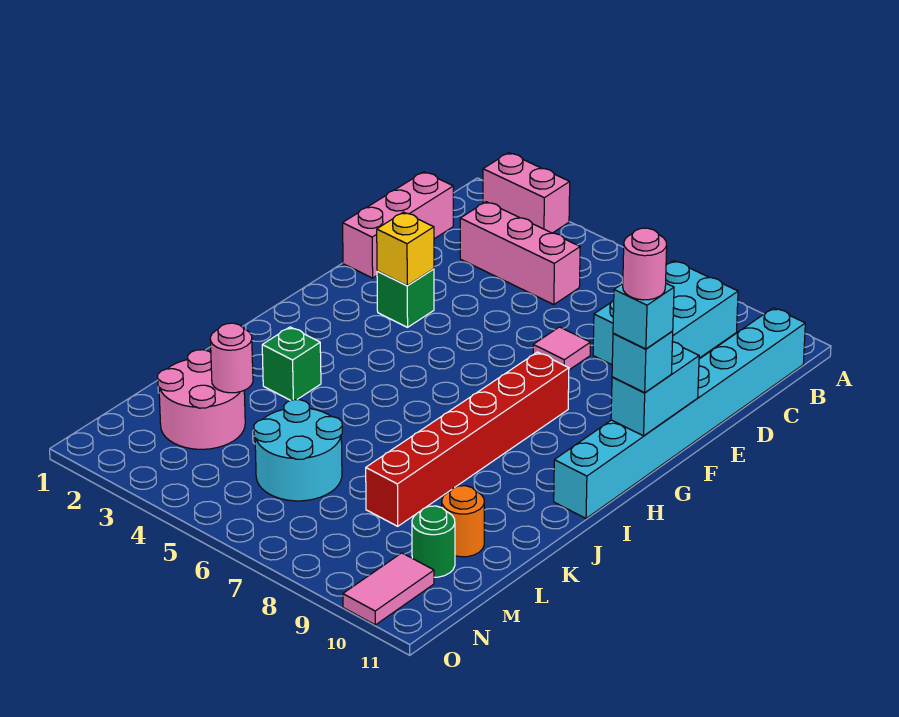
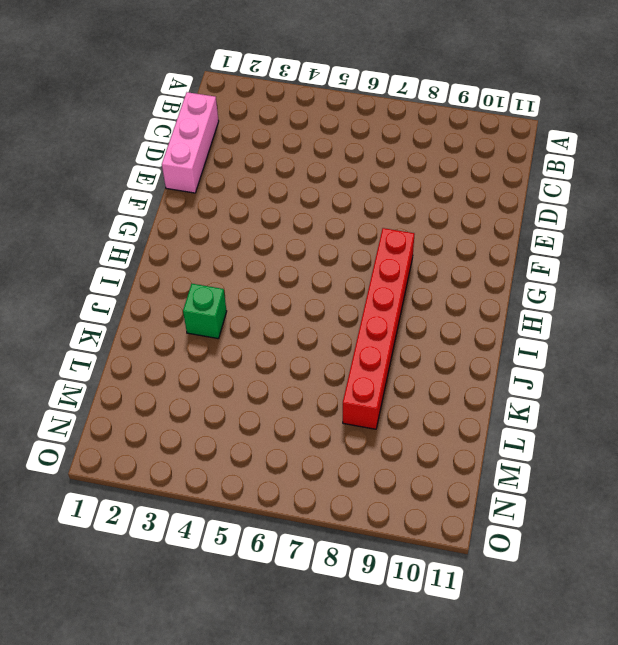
none -> pink brick A2:A3 level 1
none -> cyan brick B8:D9 level 1
none -> cyan brick B11:I11 level 1

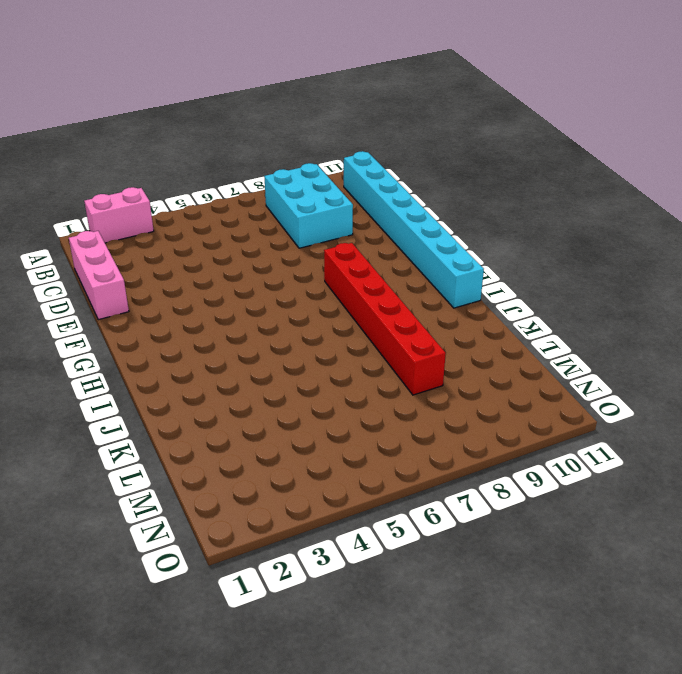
none -> pink brick C3:C5 level 1
none -> pink tile E7 level 1
none -> green brick F3 level 1

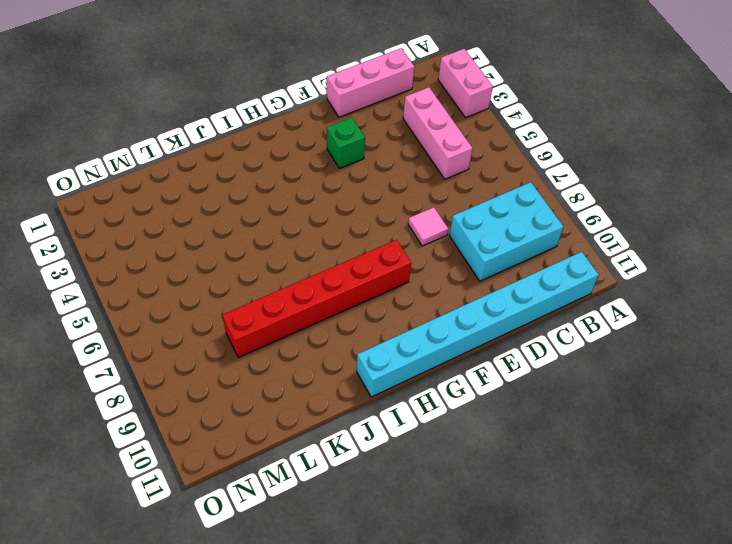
none -> green brick J3 level 1
none -> pink round brick L2:M3 level 1
none -> cyan round brick L5:M6 level 1

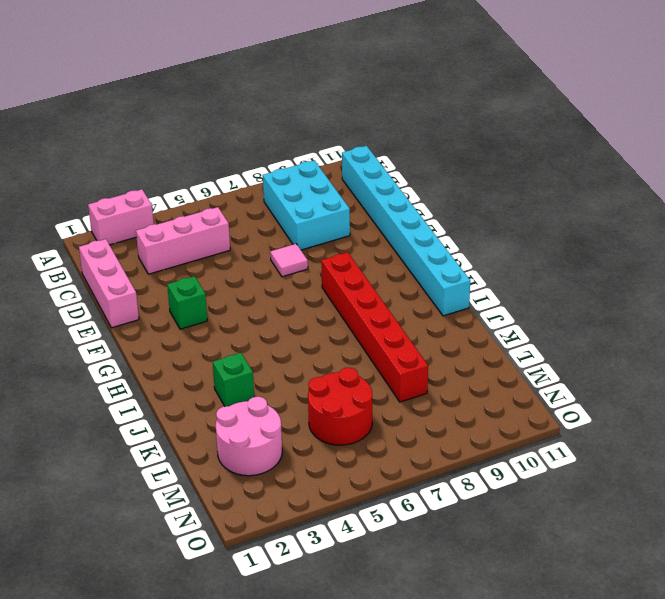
red round brick L5:M6 level 1 -> cyan round brick L5:M6 level 1
none -> orange round brick L10 level 1
none -> green round brick M10 level 1
none -> pink tile N10:O10 level 1

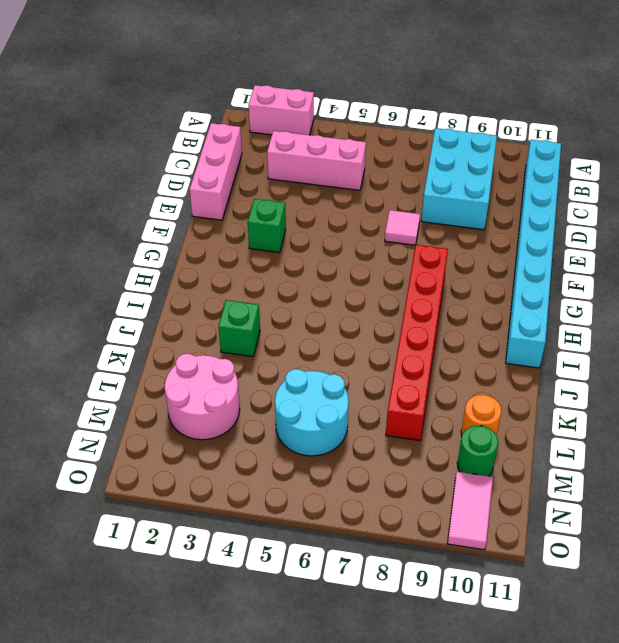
none -> yellow brick F3 level 2
none -> cyan brick F11:G11 level 2
none -> pink round brick L3 level 2

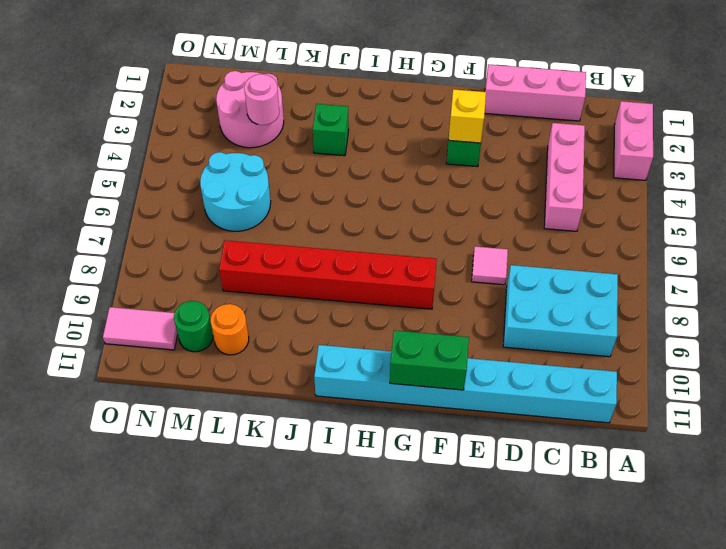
green brick F11:G11 level 2 -> cyan brick F11:G11 level 2
none -> cyan brick G11 level 3
none -> cyan brick G11 level 4
none -> pink round brick G11 level 5

